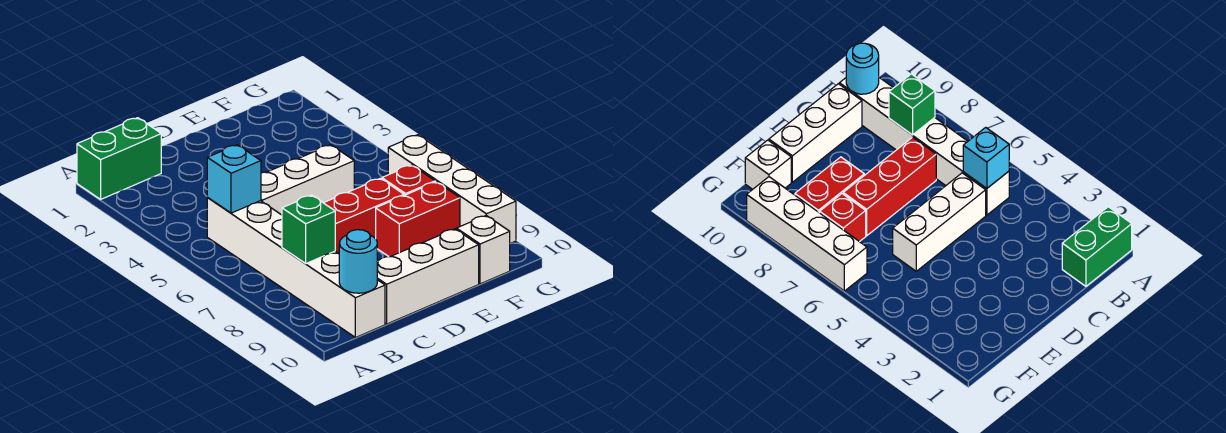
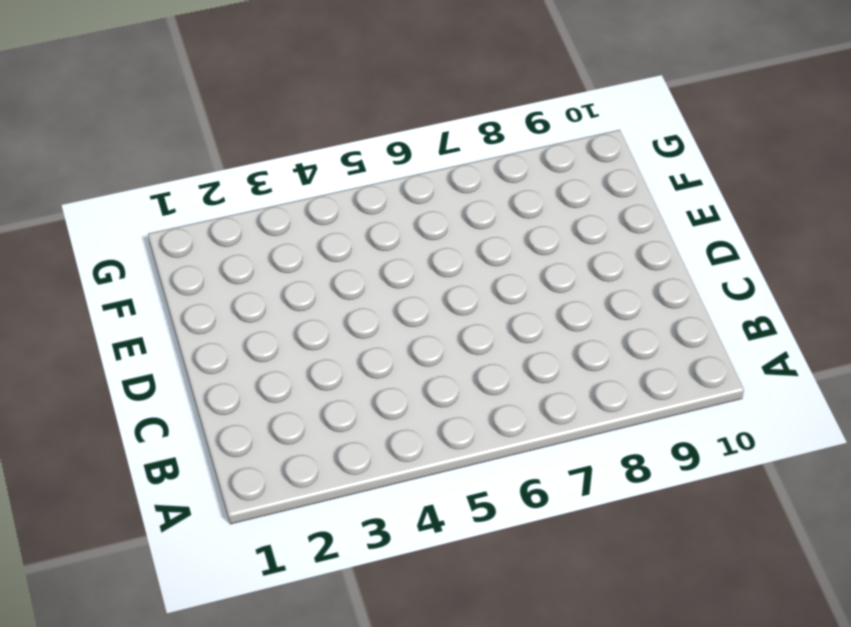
none -> green brick A1:B1 level 1
none -> white brick B5:B10 level 1
none -> white brick C5:E5 level 1

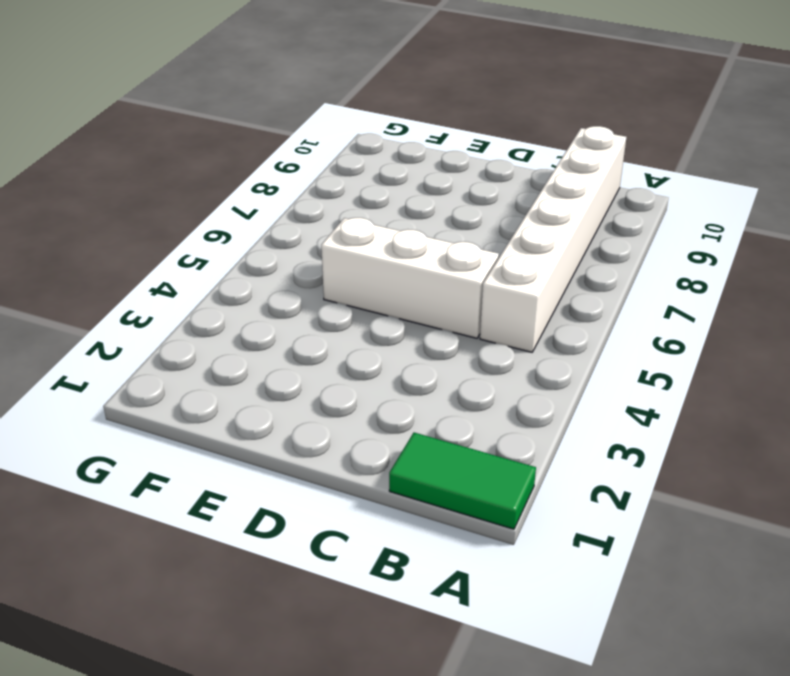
green tile A1:B1 level 1 -> green brick A1:B1 level 1
none -> red brick C7:E7 level 1
none -> white brick C10:E10 level 1
none -> red brick E8:F8 level 1

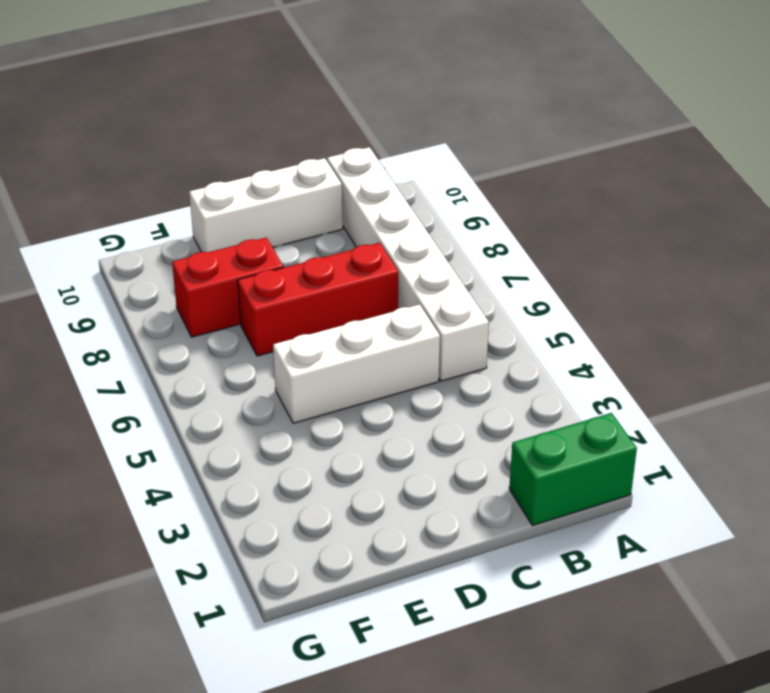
none -> red brick F7 level 1
none -> white brick F10 level 1
none -> white brick G6:G9 level 1

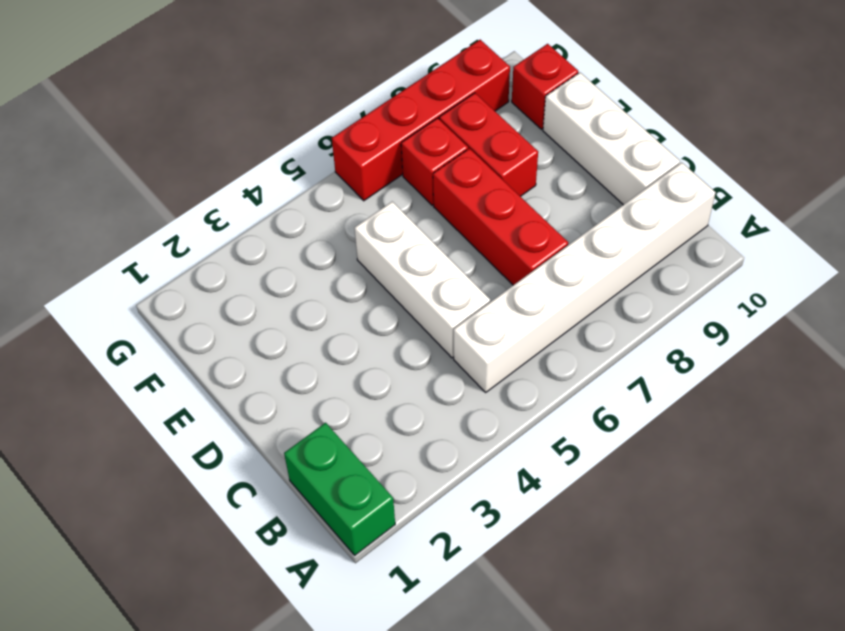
red brick F10 level 1 -> white brick F10 level 1
red brick G6:G9 level 1 -> white brick G6:G9 level 1
none -> cyan brick B5 level 2
none -> green brick B8 level 2
none -> cyan round brick B10 level 2

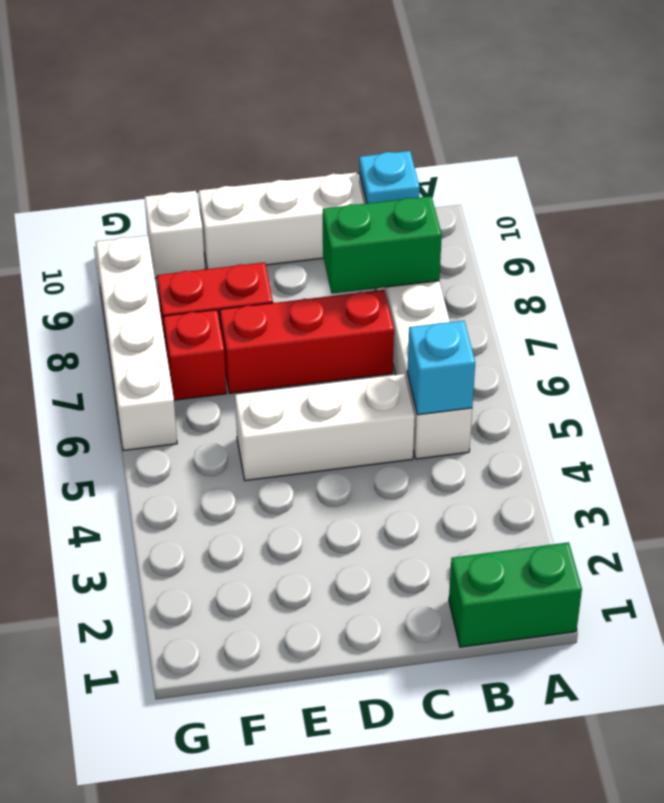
green brick B8:C8 level 2 -> green brick B8 level 2
cyan plate B10 level 2 -> cyan round brick B10 level 2

